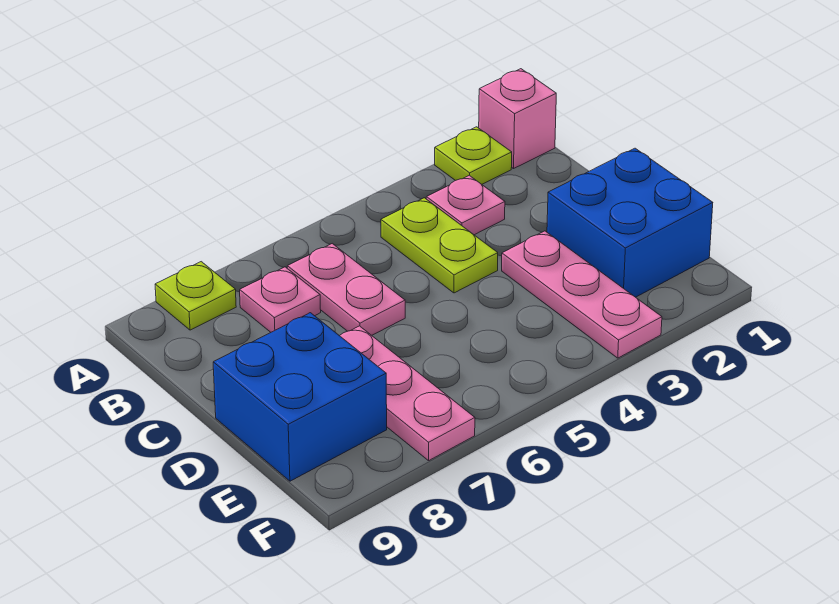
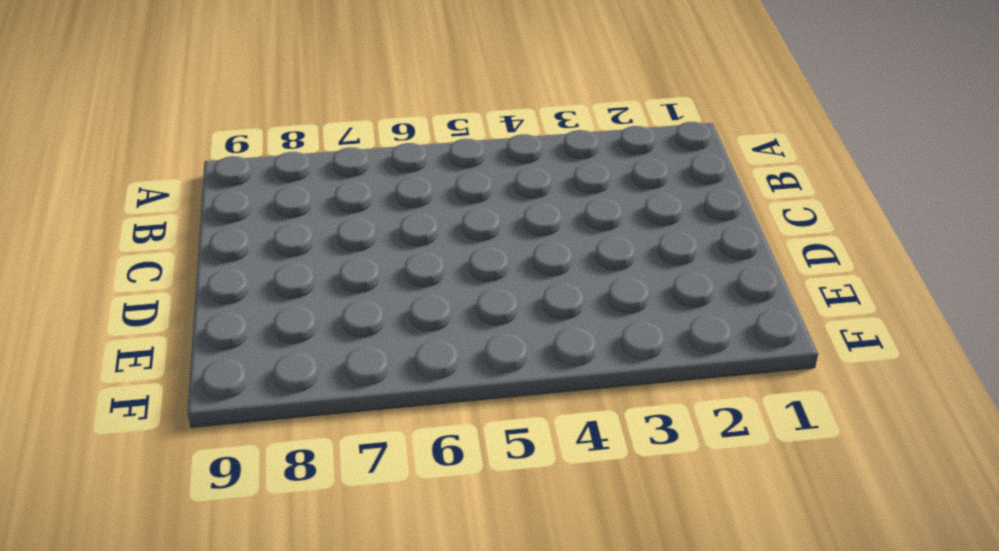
none -> pink brick A1 level 1
none -> lime plate A2 level 1

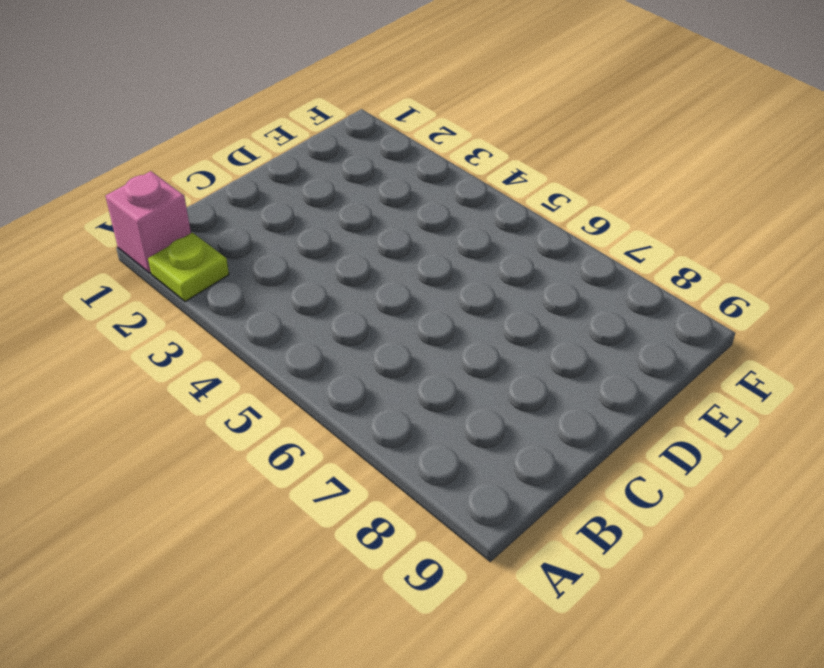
none -> lime plate A8 level 1
none -> pink plate B3 level 1

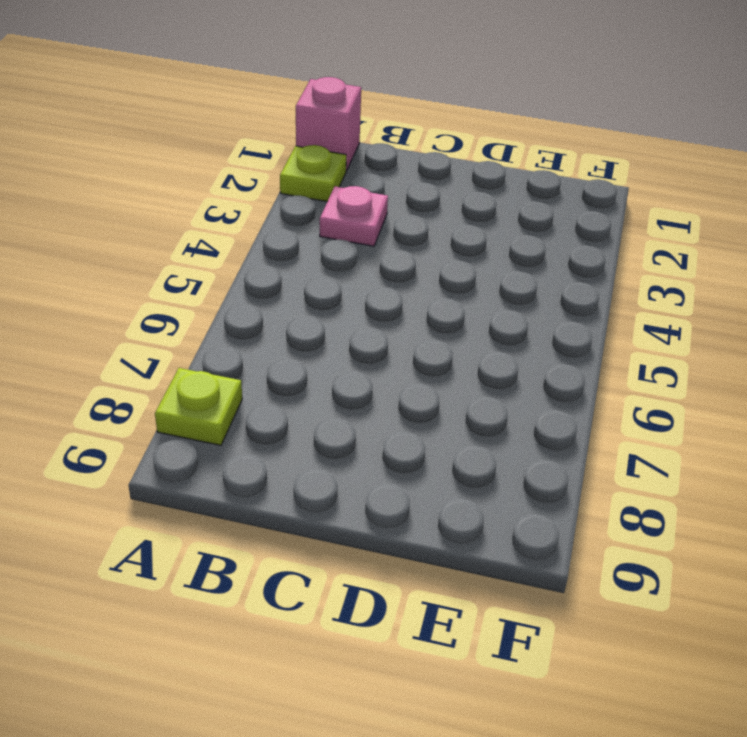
none -> lime plate B4:C4 level 1
none -> pink plate B6:C6 level 1

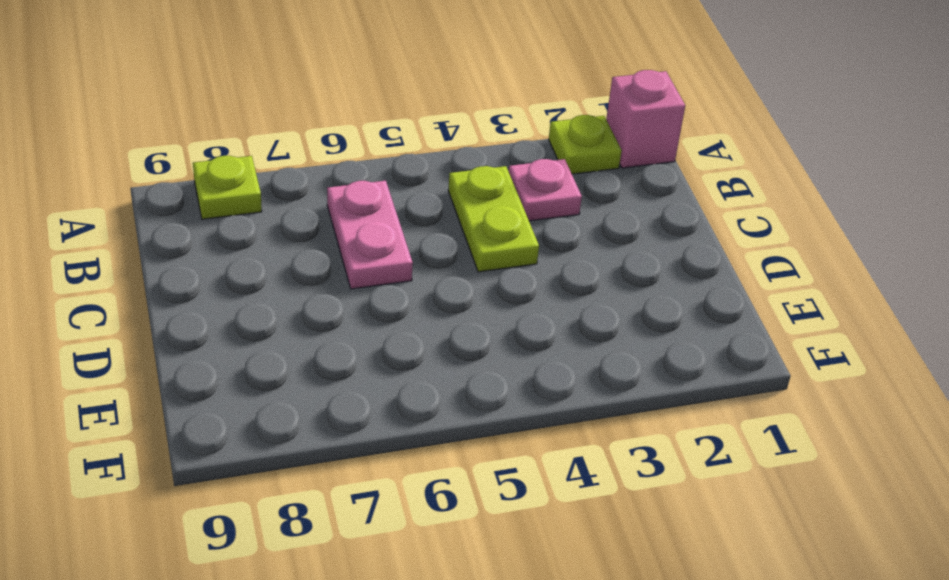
none -> pink plate B7 level 1
none -> blue brick D1:E2 level 1

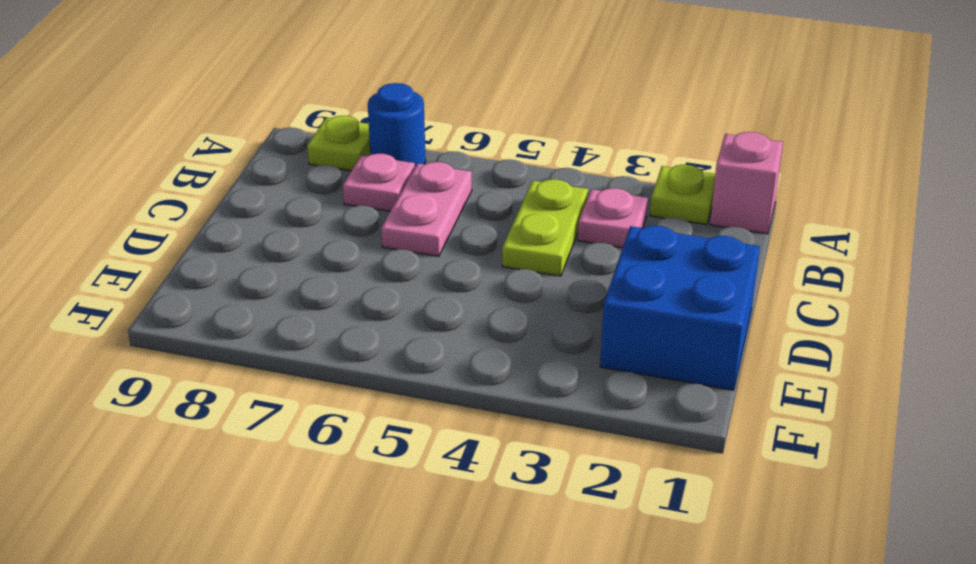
blue round brick A7 level 1 -> none
none -> pink plate D3:F3 level 1
none -> pink plate D7:F7 level 1

